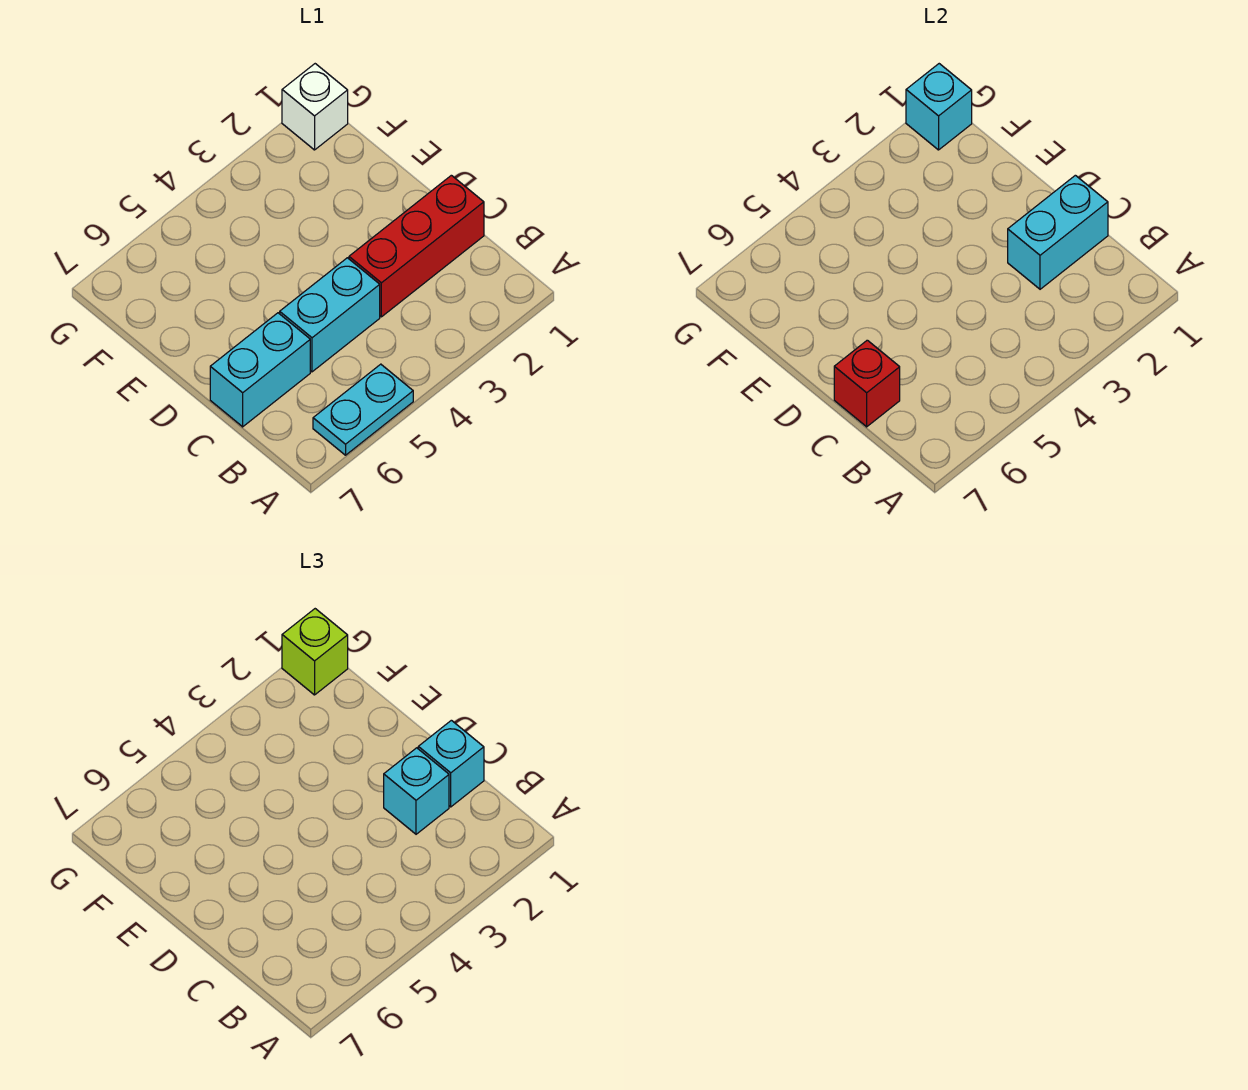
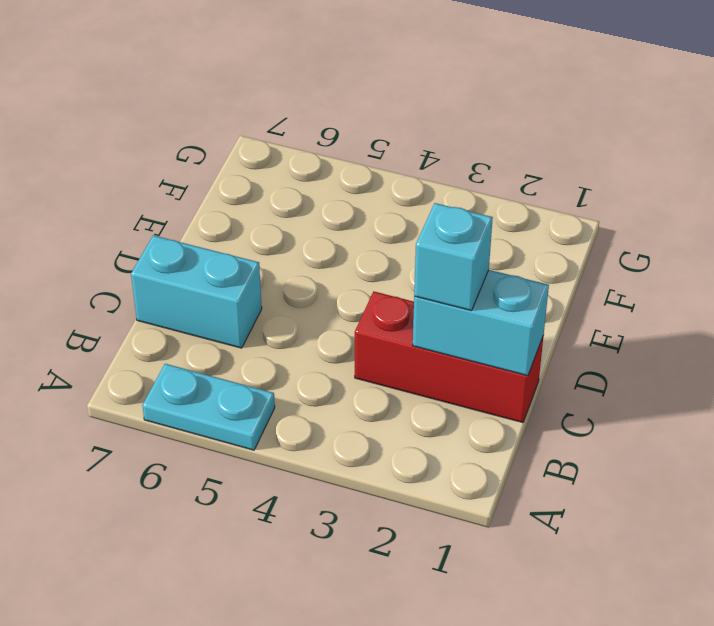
none -> cyan brick C4:C5 level 1
none -> white brick G1 level 1

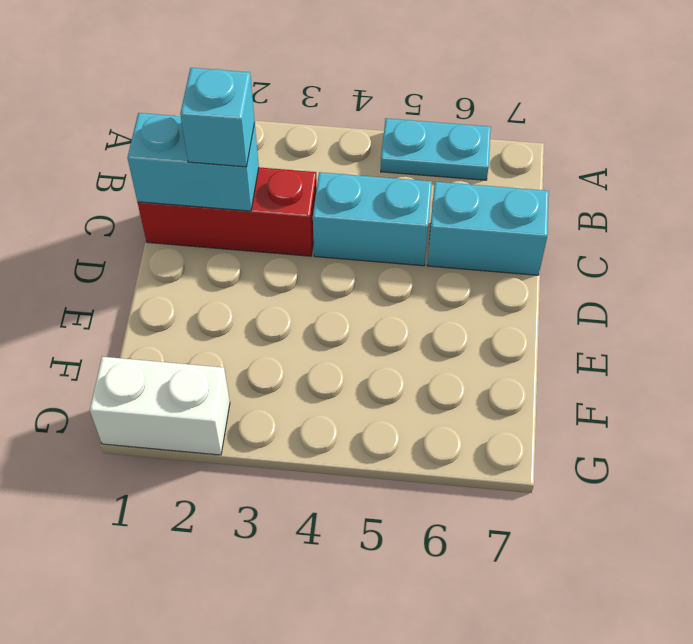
white brick G1:G2 level 1 -> white brick G1 level 1
none -> red brick C7 level 2
none -> cyan brick G1 level 2

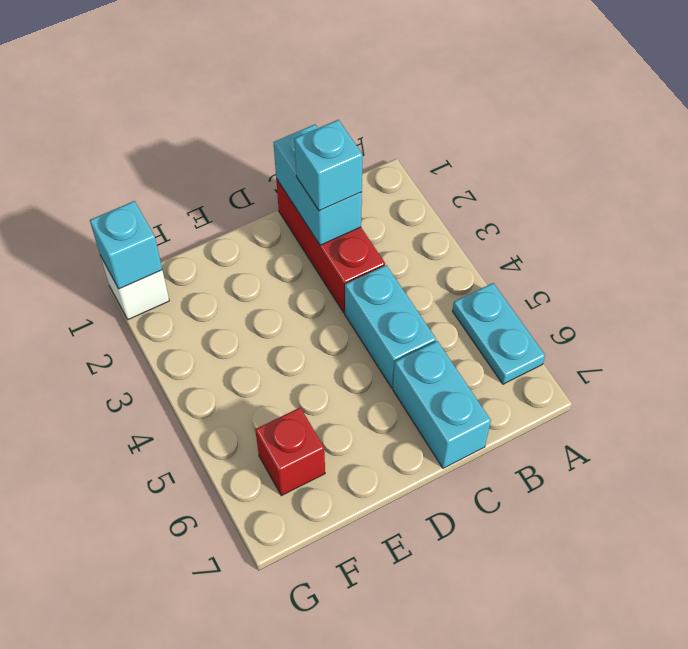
red brick F6 level 1 -> red brick C7 level 2
none -> cyan brick C1 level 3
none -> lime brick G1 level 3

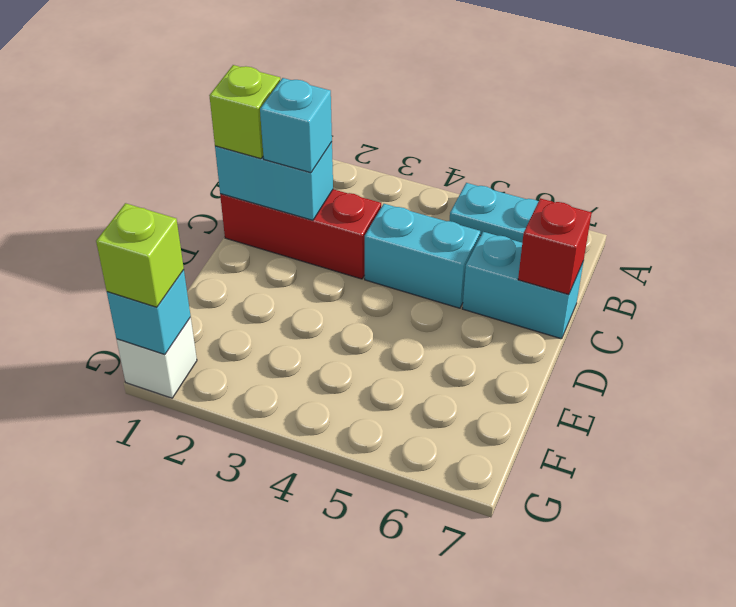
lime brick C1 level 3 -> cyan brick C1 level 3

